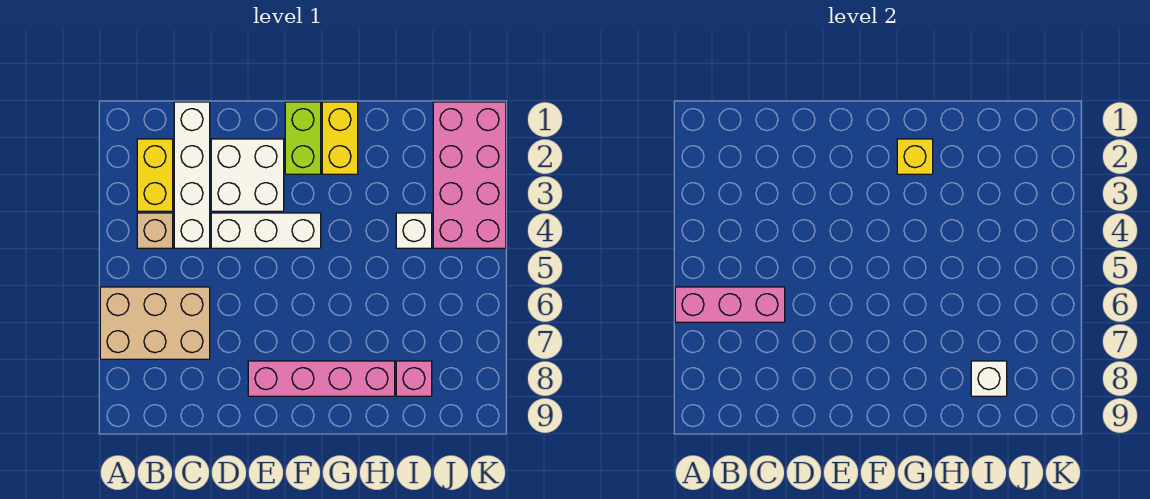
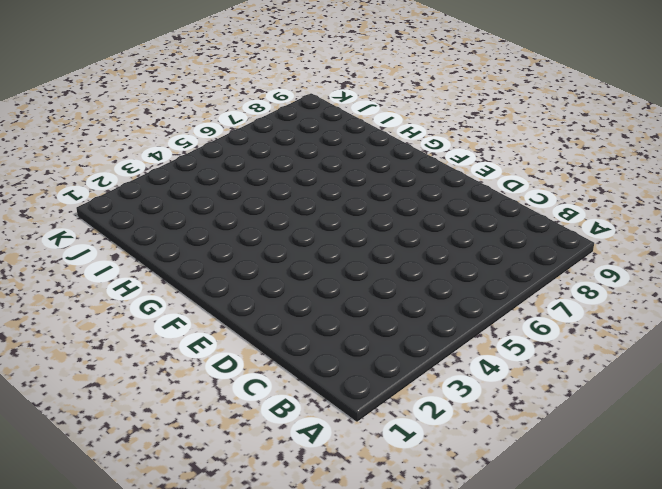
none -> tan brick A6:C7 level 1
none -> yellow brick B2:B3 level 1
none -> tan brick B4 level 1

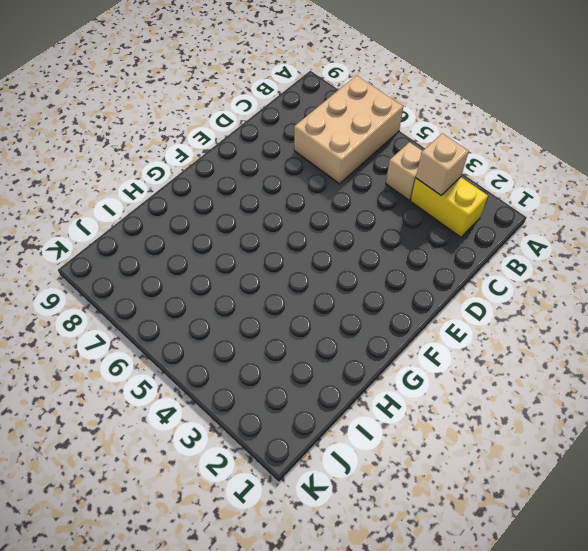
tan brick B3 level 2 -> none
none -> white brick C1:C4 level 1
none -> white brick D2:E3 level 1
none -> white brick D4:F4 level 1

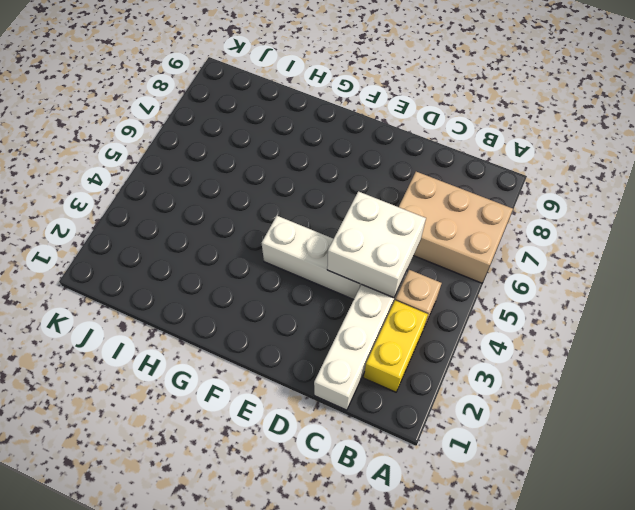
white brick C4:D5 level 2 -> white brick D2:E3 level 1
none -> pink brick E8:H8 level 1
none -> lime brick F1:F2 level 1
none -> yellow brick G1:G2 level 1

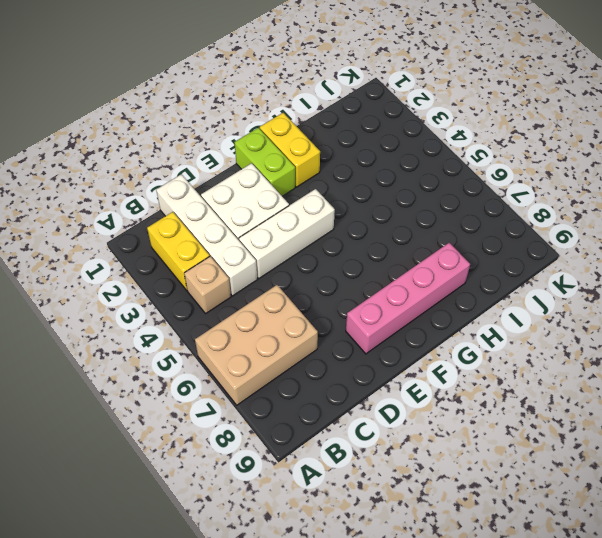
none -> white brick I4 level 1
none -> pink brick I8 level 1
none -> pink brick J1:K4 level 1

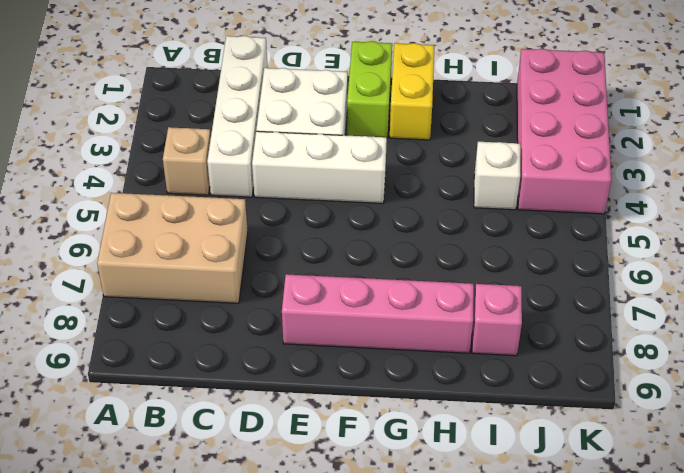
none -> yellow brick B2:B3 level 1
none -> pink brick A6:C6 level 2
none -> yellow brick G2 level 2

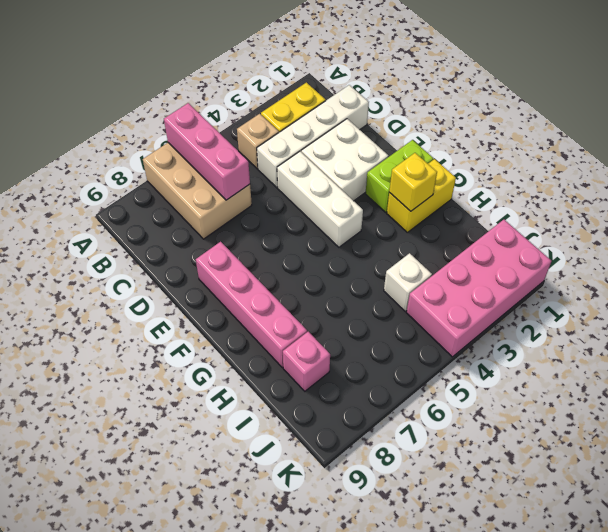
none -> white brick I8 level 2

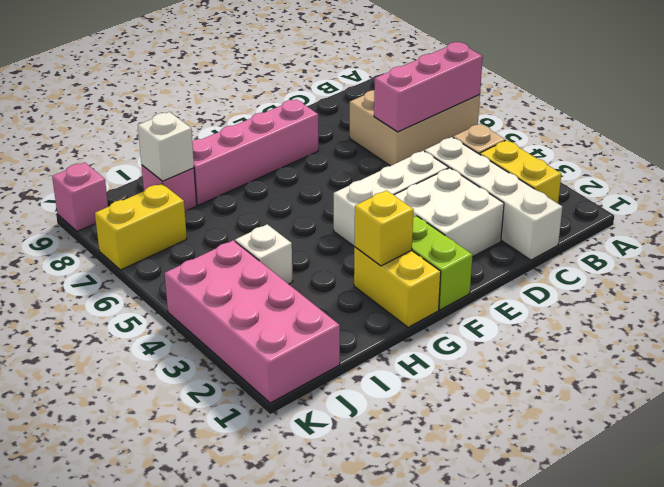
yellow brick J7:K7 level 1 -> none
pink brick K9 level 1 -> none

